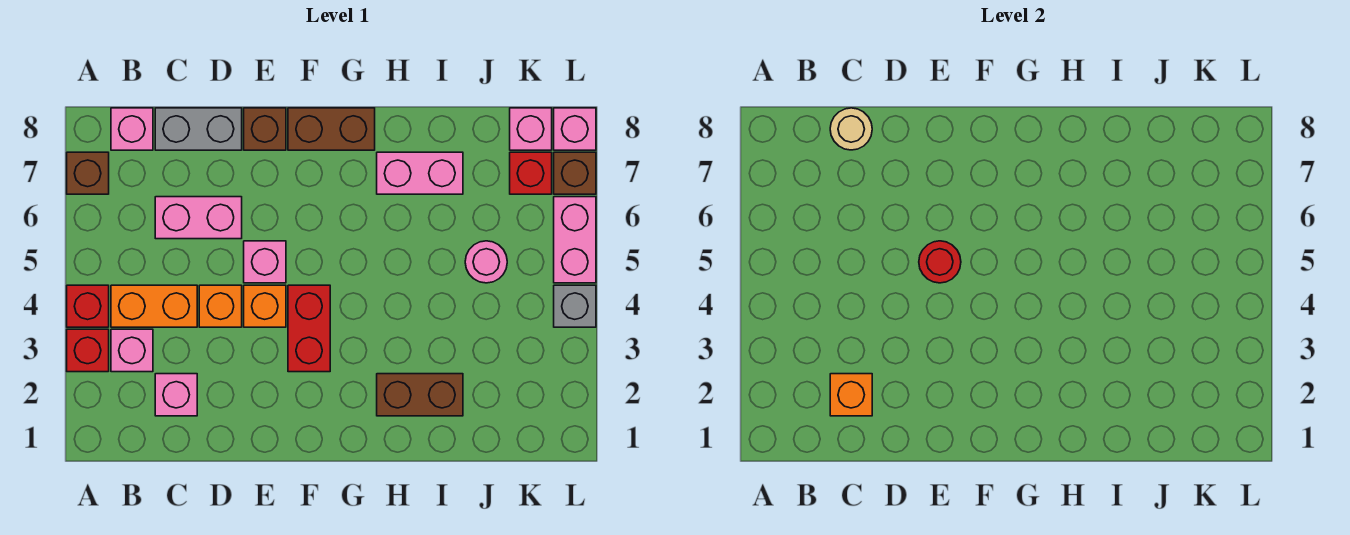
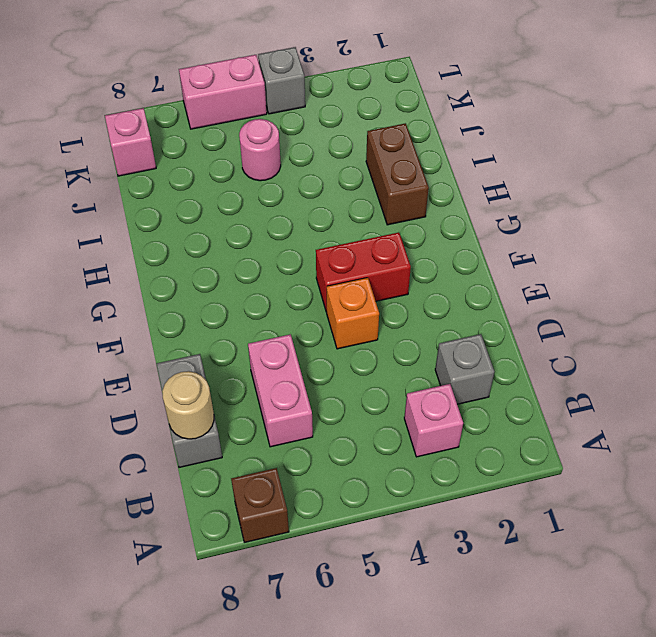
grey brick C2 level 1 -> pink brick C2 level 1
none -> red brick A3 level 1
none -> red brick A4 level 1
none -> orange brick B4:C4 level 1

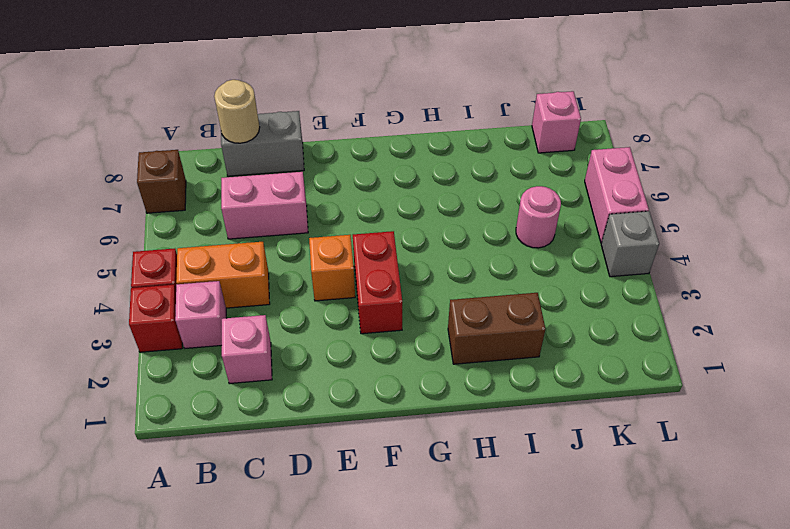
none -> pink brick B8 level 1
none -> orange brick D4 level 1
none -> pink brick E5 level 1

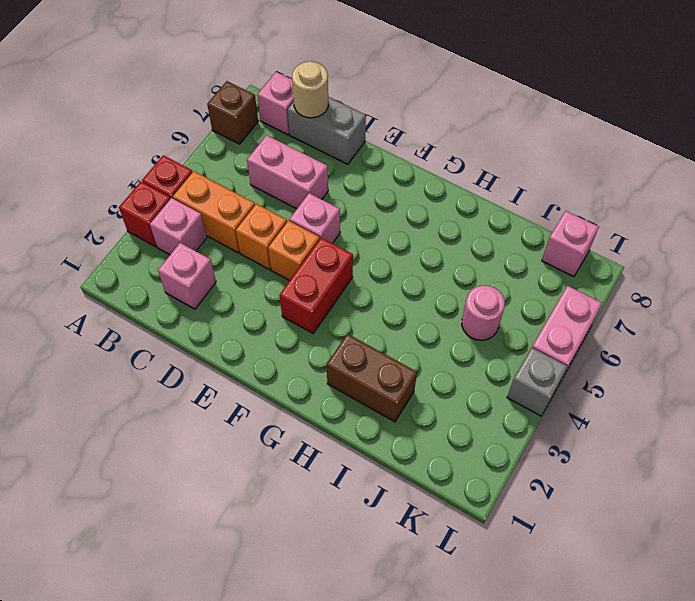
none -> brown brick E8 level 1
none -> brown brick F8:G8 level 1
none -> pink brick H7:I7 level 1

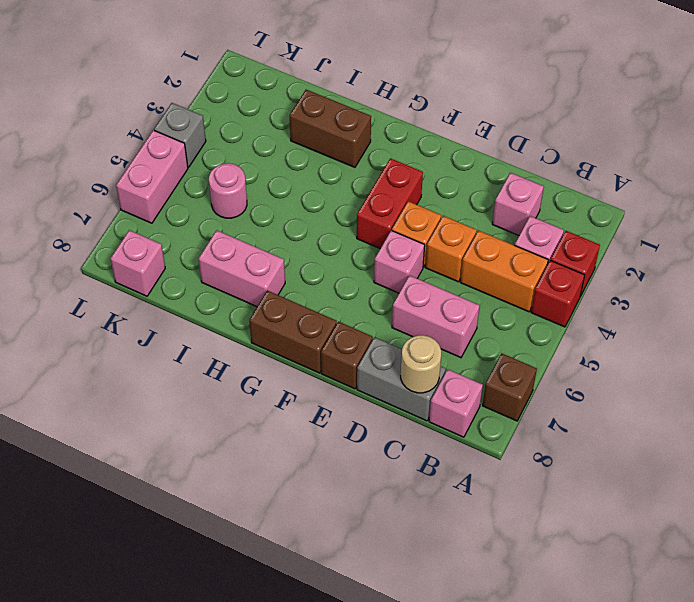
none -> red brick K7 level 1
none -> brown brick L7 level 1
none -> pink brick L8 level 1

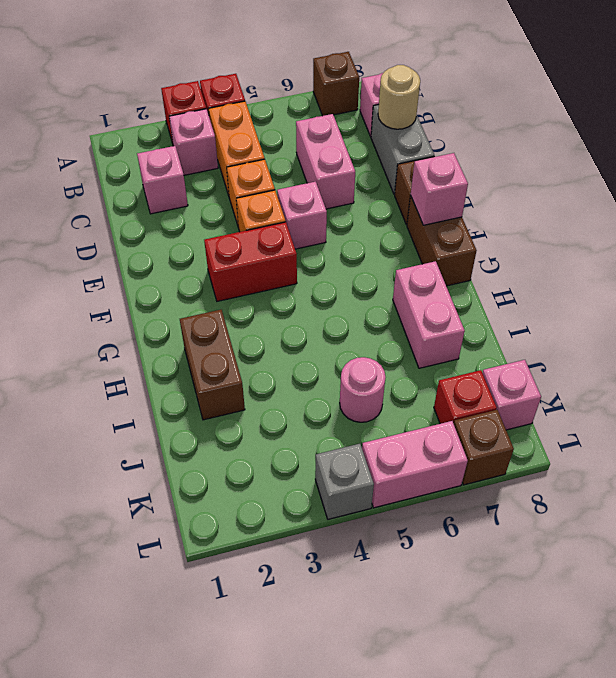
pink brick F8 level 2 -> pink brick L8 level 1
none -> orange brick C2 level 2
none -> red round brick E5 level 2

